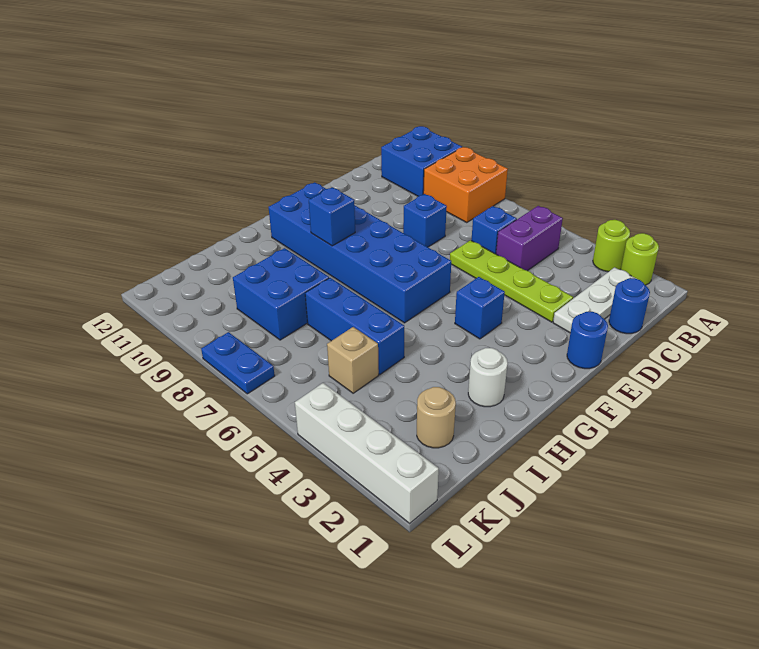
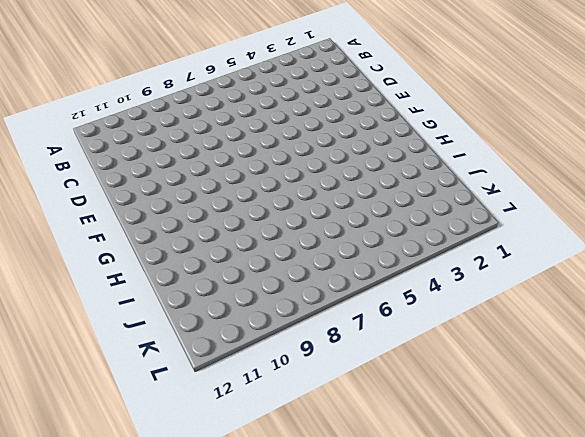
none -> lime round brick A2 level 1
none -> lime round brick A3 level 1
none -> orange brick A8:B9 level 1

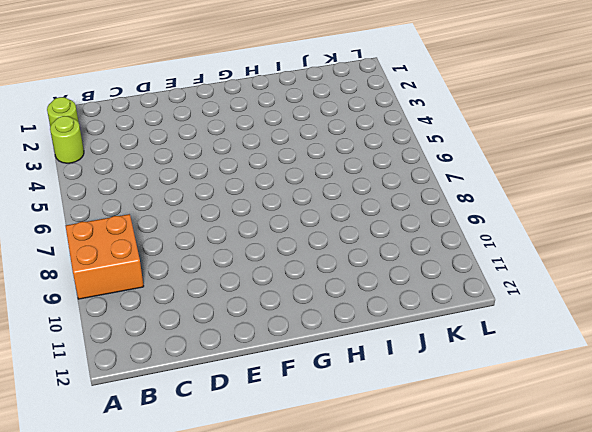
none -> blue brick A10:B11 level 1
none -> white plate B2:D2 level 1
none -> purple brick B5:C5 level 1

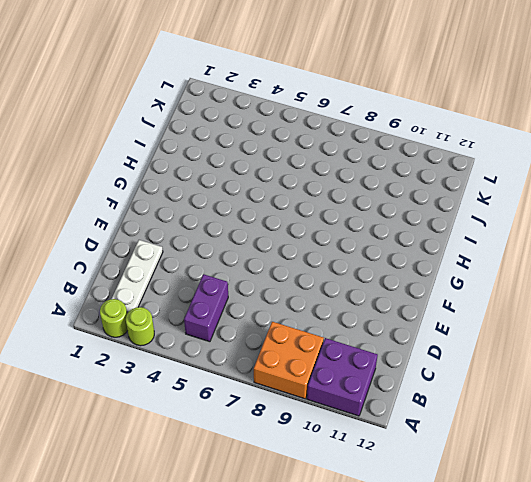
purple brick A10:B11 level 1 -> blue brick A10:B11 level 1
none -> blue round brick C1 level 1
none -> blue brick C6 level 1
none -> lime plate D3:D6 level 1

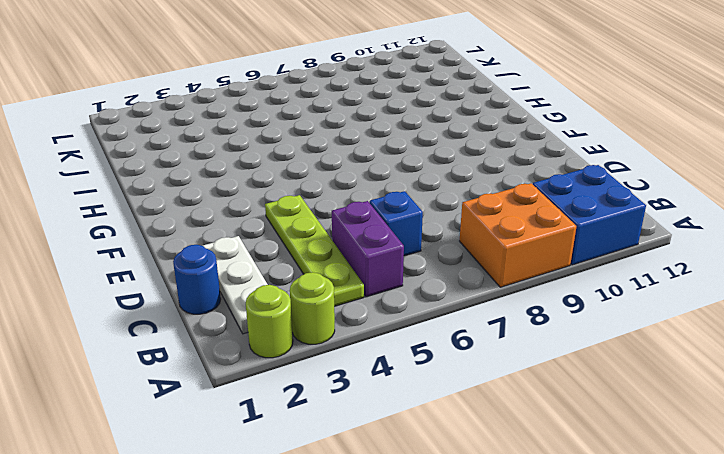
lime plate B4:E4 level 1 -> lime plate D3:D6 level 1
none -> blue brick D8 level 1
none -> blue round brick E1 level 1
none -> blue brick F4 level 1

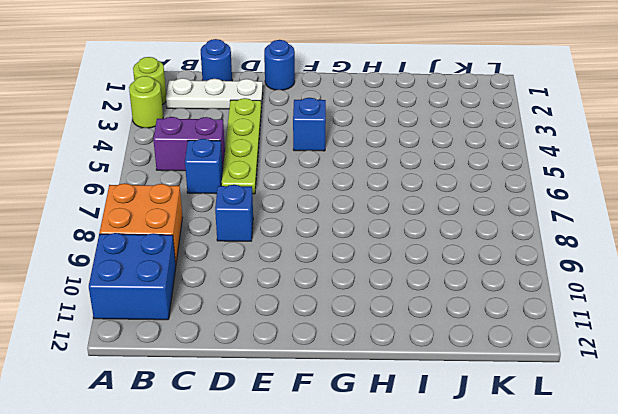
none -> blue brick F6:G11 level 1
none -> white round brick H2 level 1
none -> blue brick I5:I7 level 1

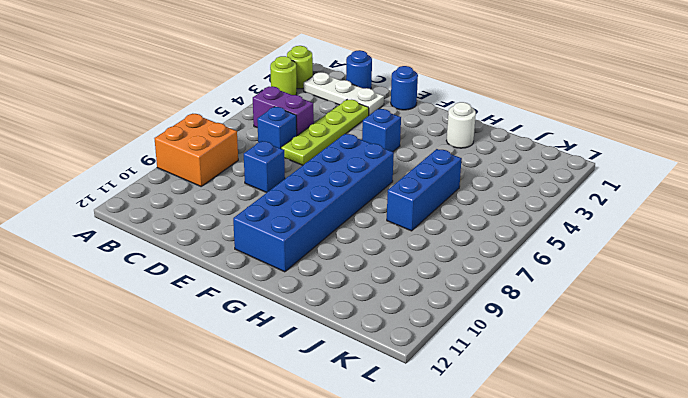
none -> blue brick A10:B11 level 1
none -> blue brick I8:J9 level 1
none -> tan round brick J2 level 1

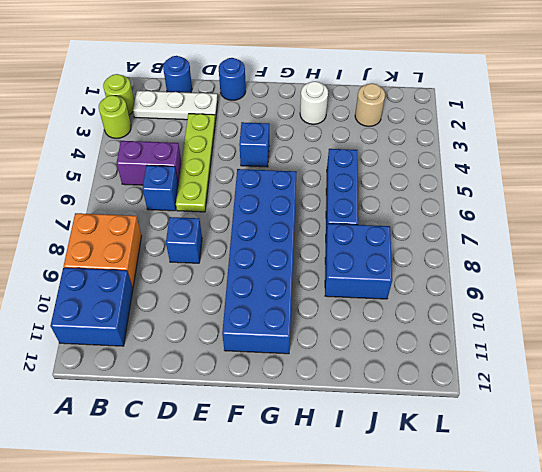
none -> tan brick J5 level 1
none -> white brick L1:L4 level 1
none -> blue plate L7:L8 level 1

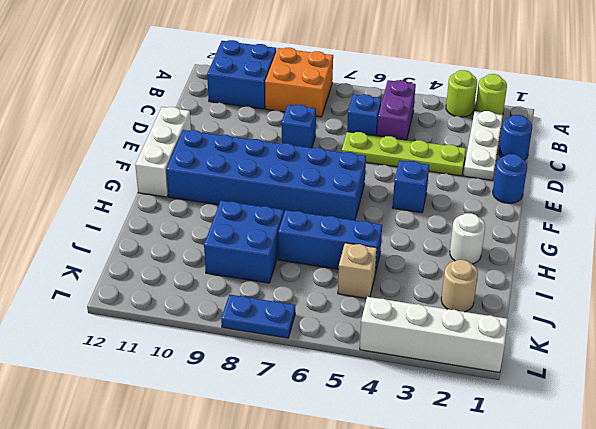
white brick E12:G12 level 1 -> none
none -> blue brick G9 level 2

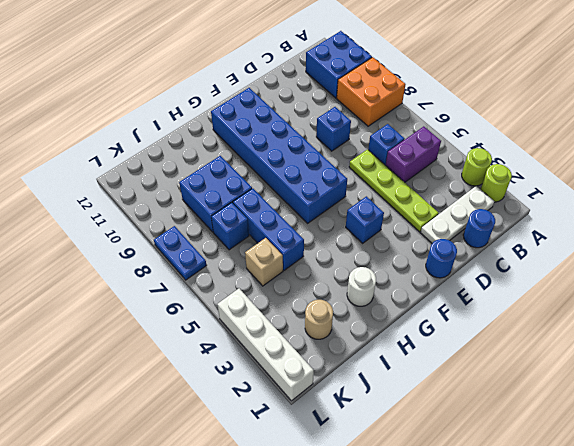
blue brick J7 level 1 -> blue brick G9 level 2

